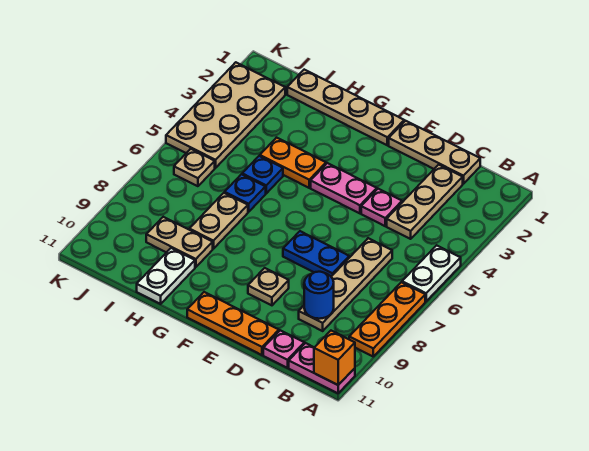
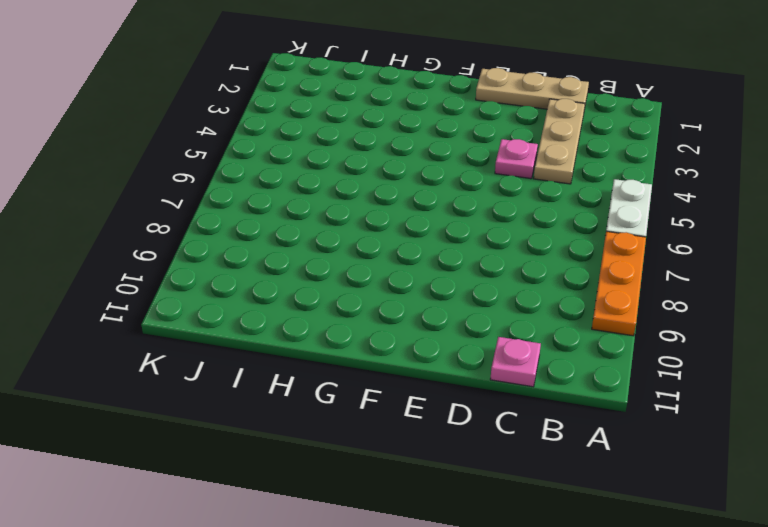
none -> pink plate A11:B11 level 1
none -> tan plate C6:C9 level 1
none -> blue plate D7:E7 level 1

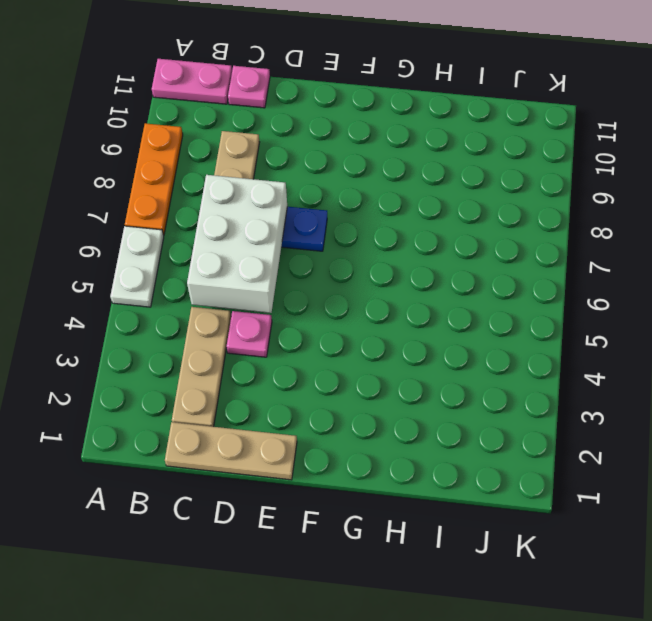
white brick C5:D7 level 2 -> none
none -> orange plate D11:F11 level 1
none -> pink plate E4:F4 level 1
none -> tan plate E9 level 1

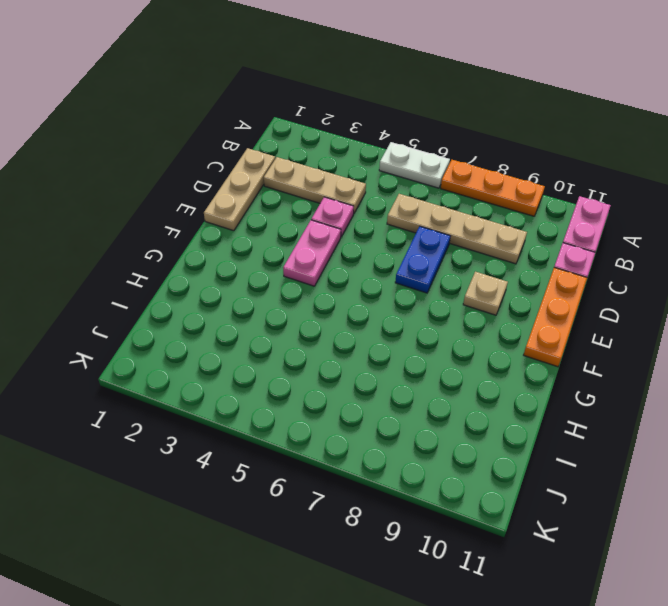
none -> tan plate F1:I1 level 1
none -> orange plate G4:H4 level 1
none -> blue plate H5 level 1

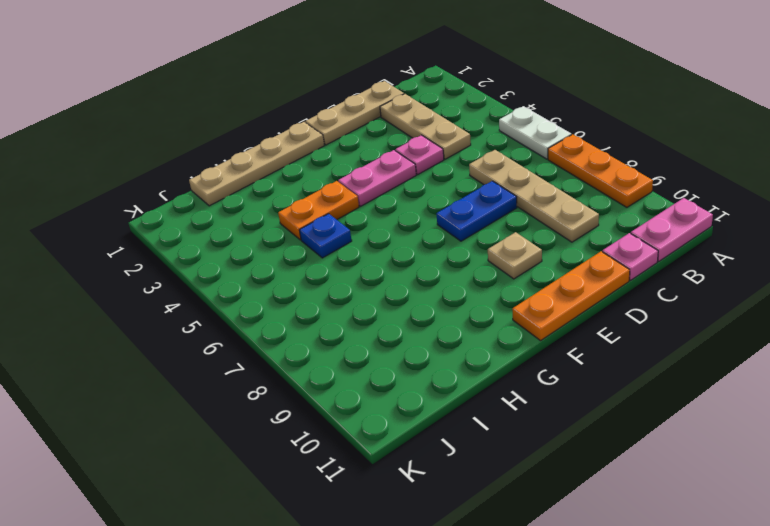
none -> blue plate H6 level 1
none -> tan plate H7:H8 level 1
none -> tan plate H9:I9 level 1

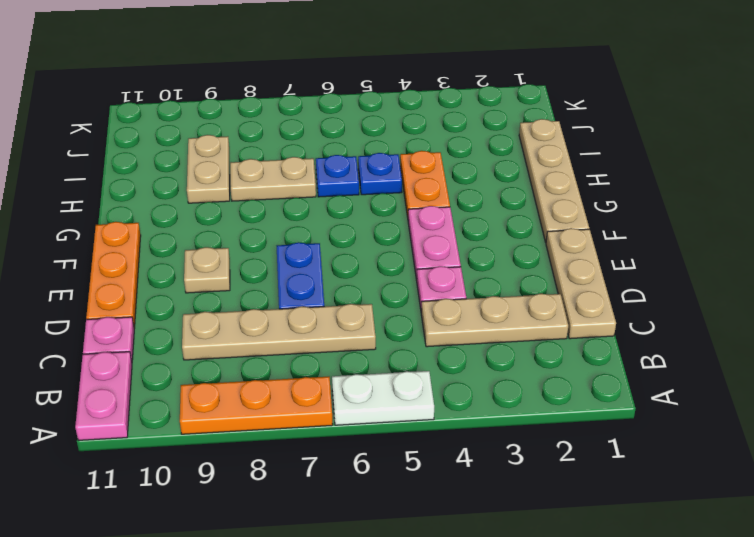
none -> white plate H10:H11 level 1
none -> tan plate J2:K5 level 1
none -> tan plate J6 level 1

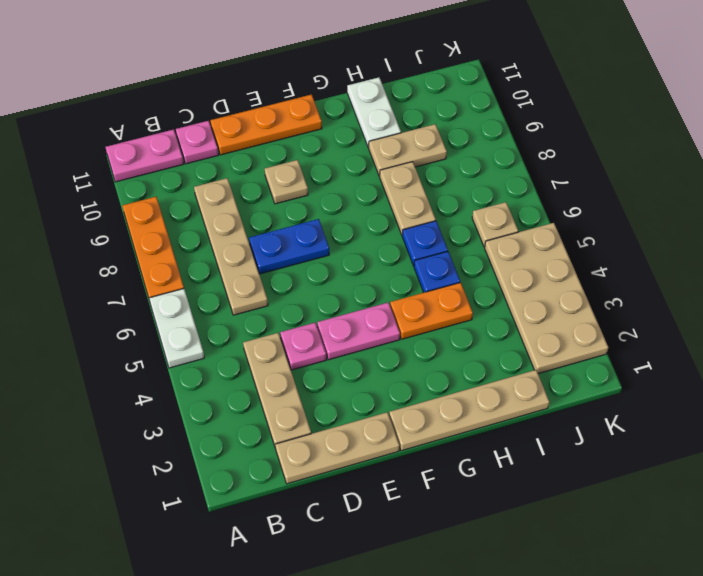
none -> orange brick A11 level 2
none -> blue round brick C9 level 2

